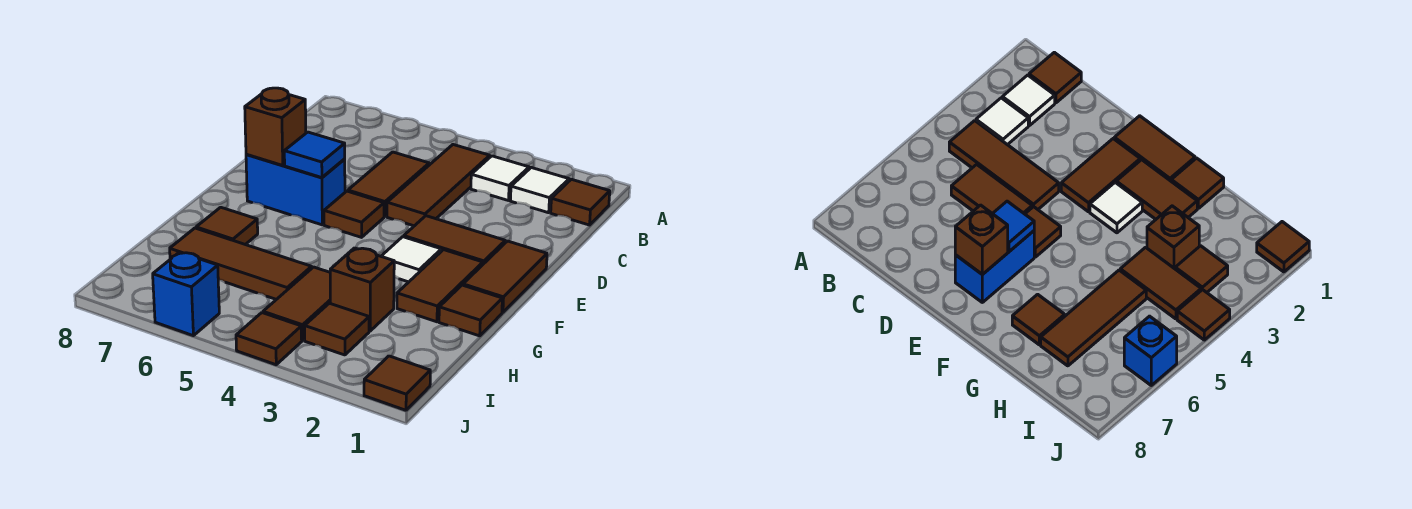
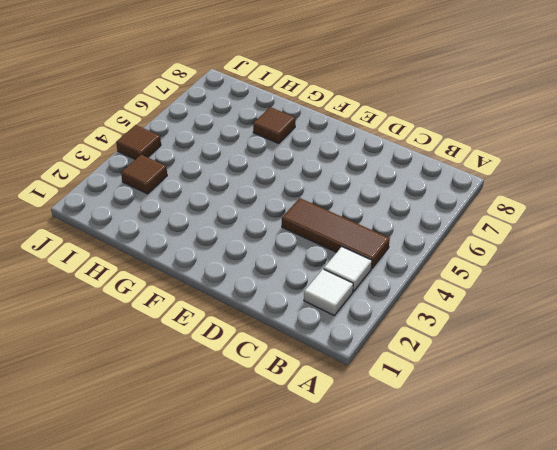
none -> brown tile B1 level 1
none -> brown tile C5:D5 level 1
none -> brown tile E1:F1 level 1

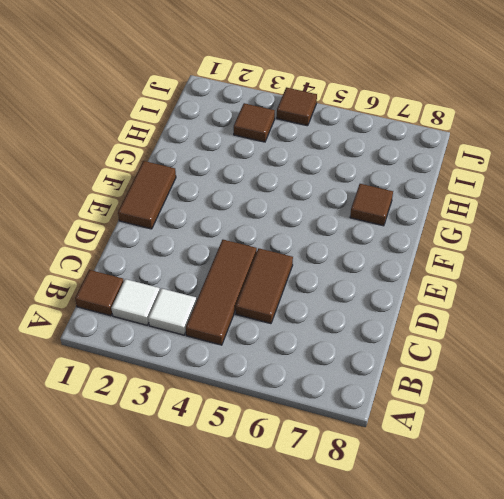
none -> brown tile E2:E3 level 1
none -> brown tile E5 level 1
none -> blue brick E6:E7 level 1

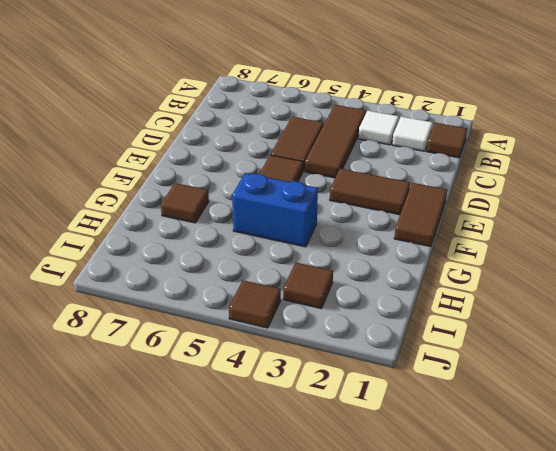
blue brick G4:G5 level 1 -> blue brick E6:E7 level 1
none -> brown tile F2:G2 level 1
none -> white tile F3 level 1
none -> brown tile G1 level 1

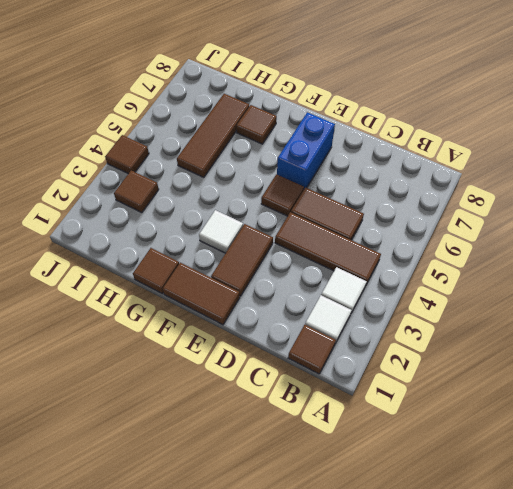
none -> brown tile F2:G2 level 1
none -> brown brick H3 level 1
none -> brown tile H4:I4 level 1

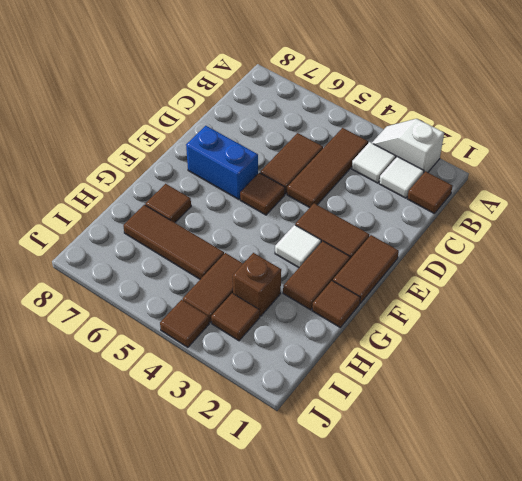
white slope A2:A3 level 1 top 2 -> none
none -> brown tile J1 level 1
none -> blue brick J6 level 1
none -> blue tile E6 level 2

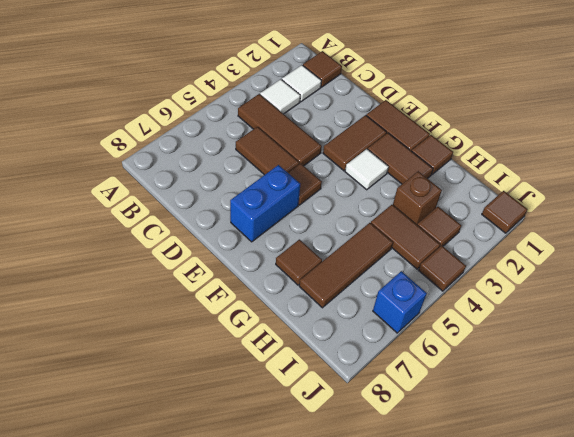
none -> blue tile E6 level 2
none -> brown brick E7 level 2

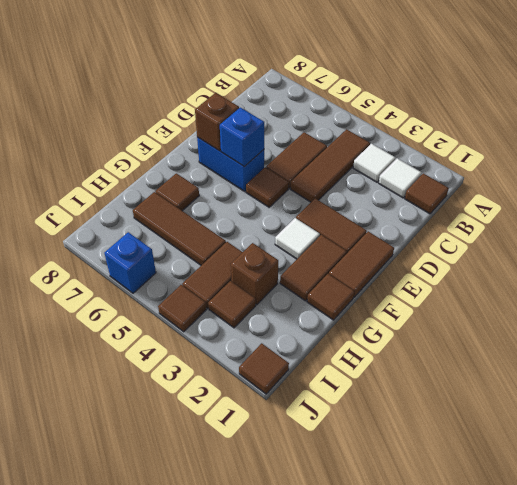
blue brick E6 level 2 -> blue tile E6 level 2

